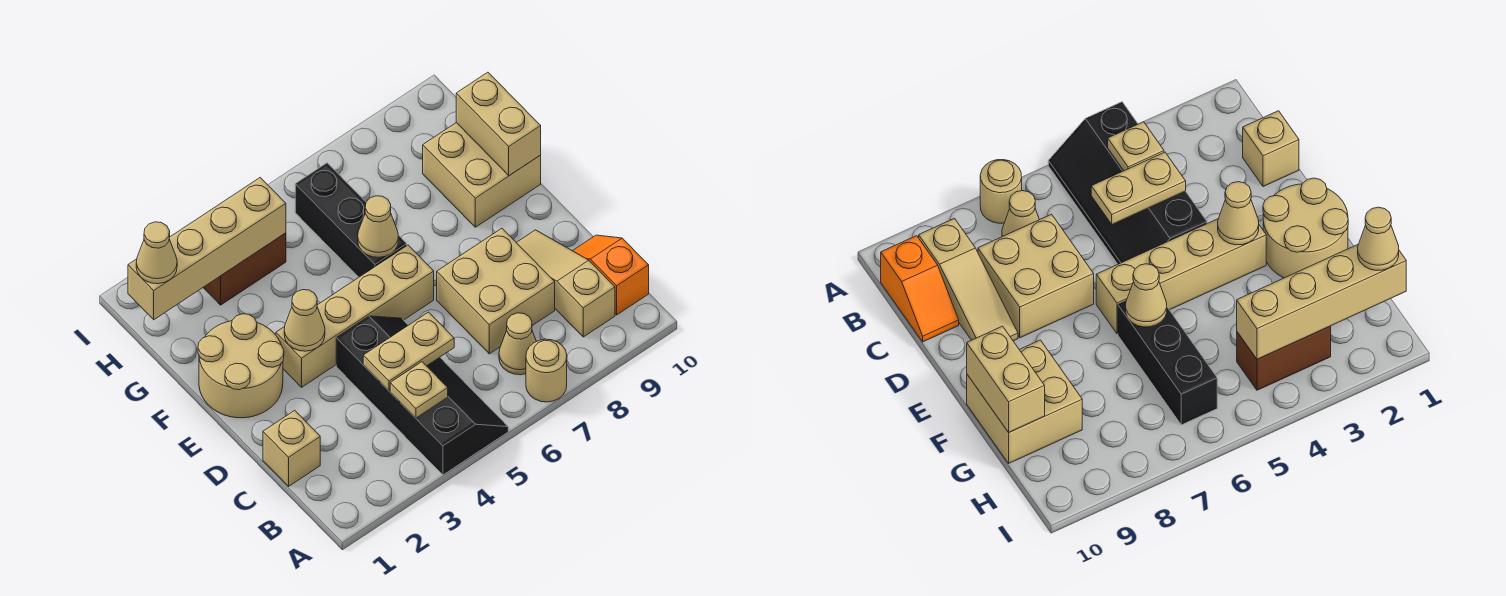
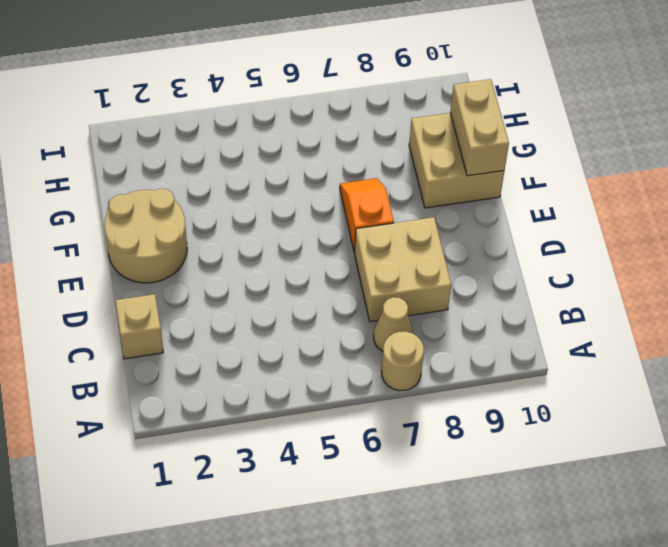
orange slope E7:F7 level 1 top E -> orange slope B10:C10 level 1 top B
none -> black slope A4:D5 level 1 top 4
none -> tan slope B9:D9 level 1 top B
none -> tan brick E3:E6 level 1

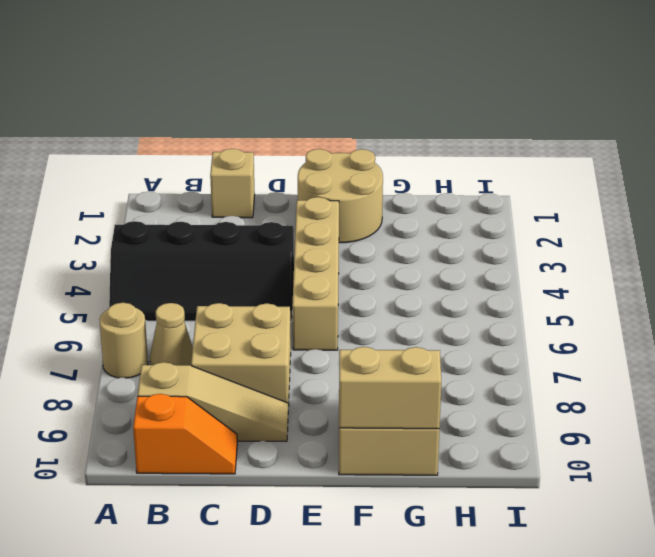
none -> black brick F6:H6 level 1
none -> brown brick H3:H4 level 1
none -> tan plate B4 level 2

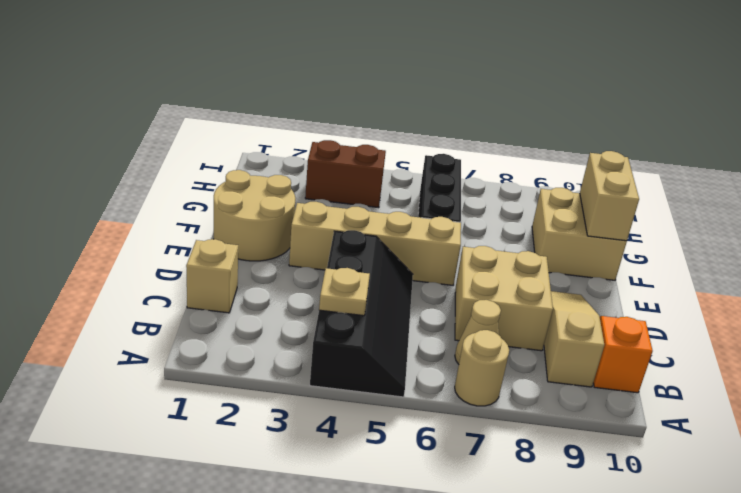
none -> tan plate C4:C5 level 2
none -> tan cone E3 level 2
none -> tan cone F6 level 2

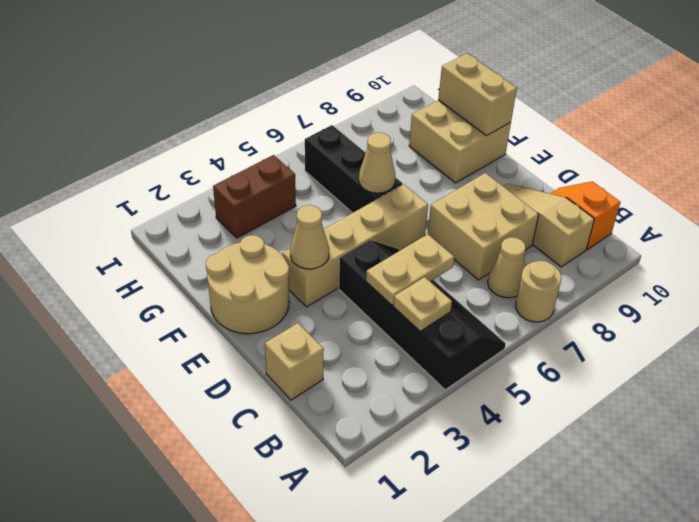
none -> tan brick H1:H4 level 2
none -> tan cone H1 level 3

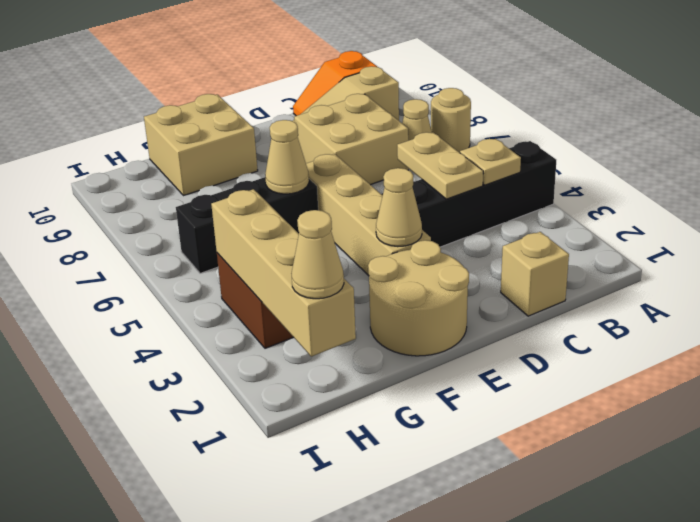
none -> tan brick F10:G10 level 2

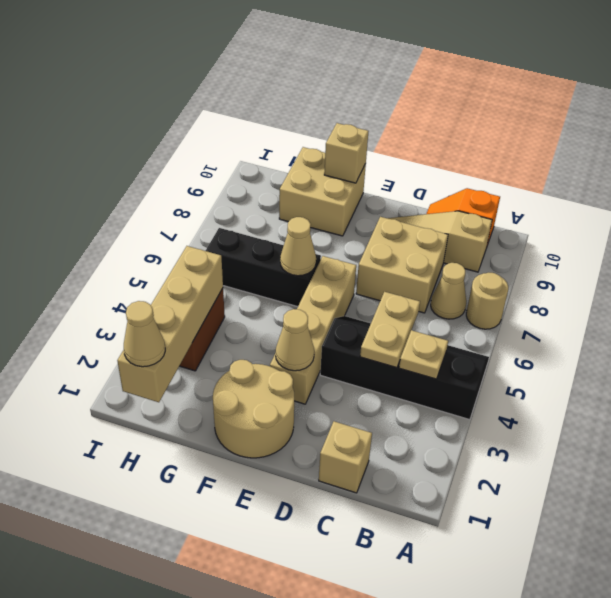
tan brick F10 level 2 -> tan brick F10:G10 level 2

